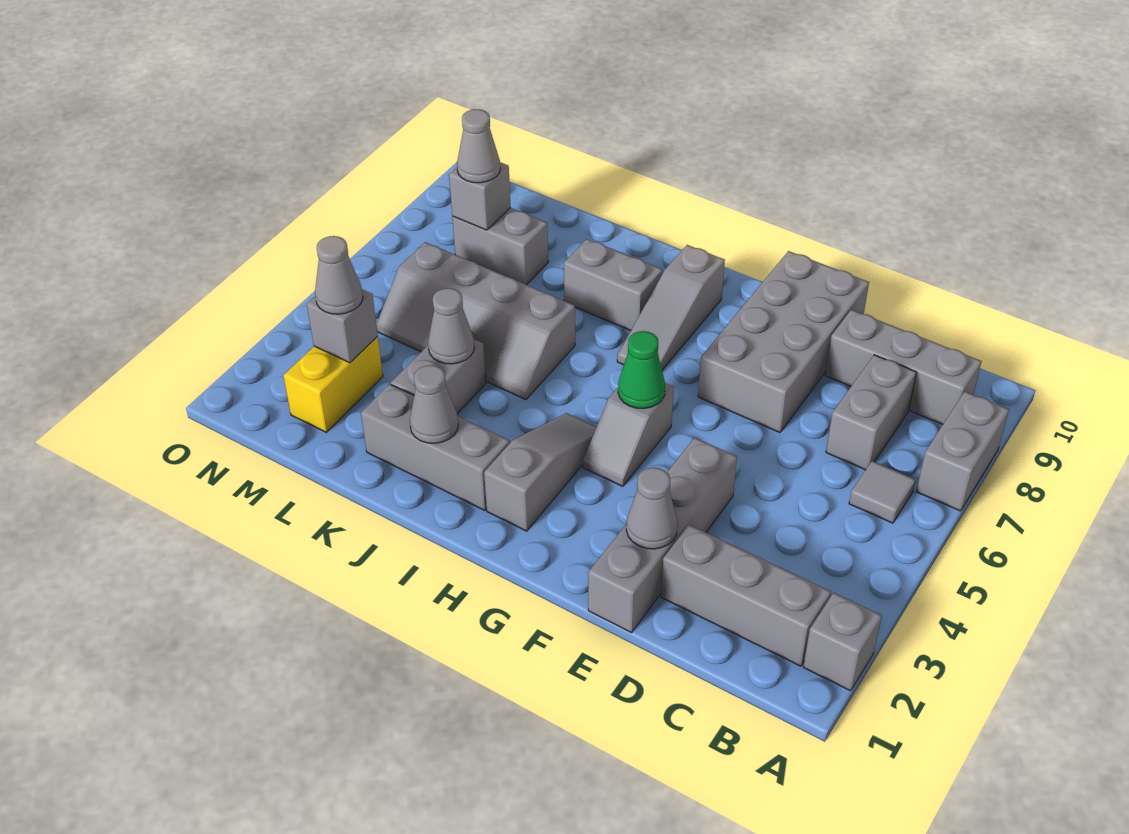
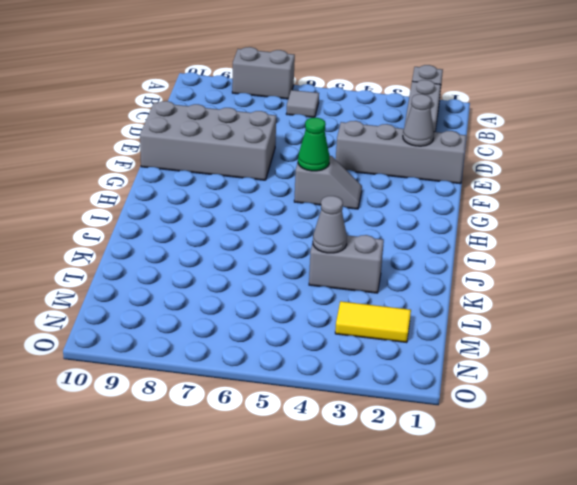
yellow tile M2:M3 level 1 -> yellow brick M2:M3 level 1
none -> grey brick B9:D9 level 1
none -> grey brick C7:C8 level 1
none -> grey slope H2:H4 level 1 top 2

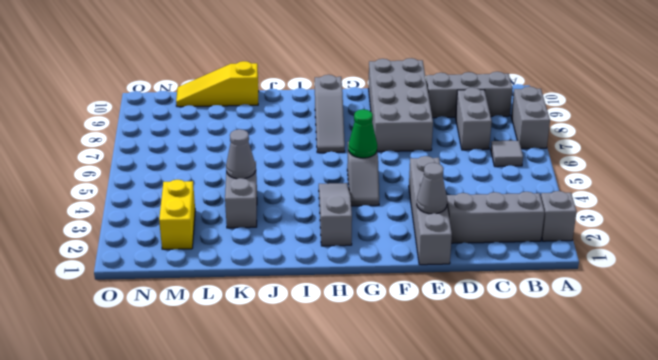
yellow slope K10:M10 level 1 top K -> none
none -> grey brick I2:K2 level 1
none -> grey brick I8:J8 level 1
none -> grey slope J5:M6 level 1 top 6

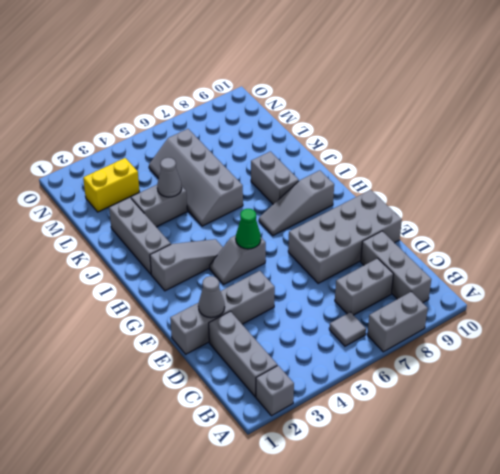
none -> grey brick L8:M8 level 1
none -> grey cone J2 level 2
none -> grey brick M3 level 2

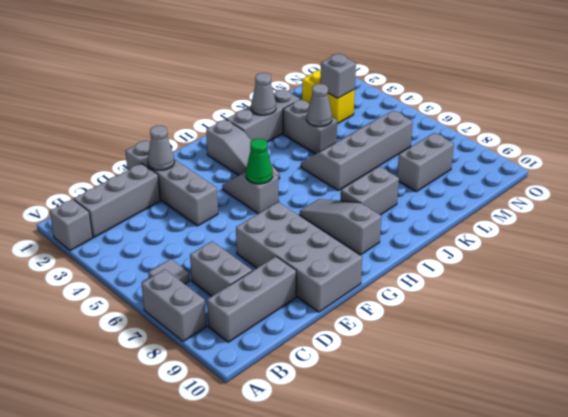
none -> grey brick M8 level 2
none -> grey cone M3 level 3
none -> grey cone M8 level 3

